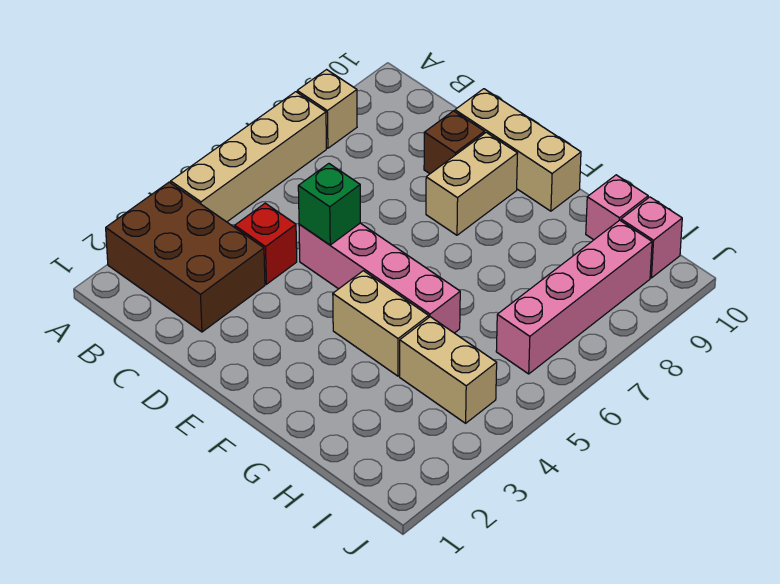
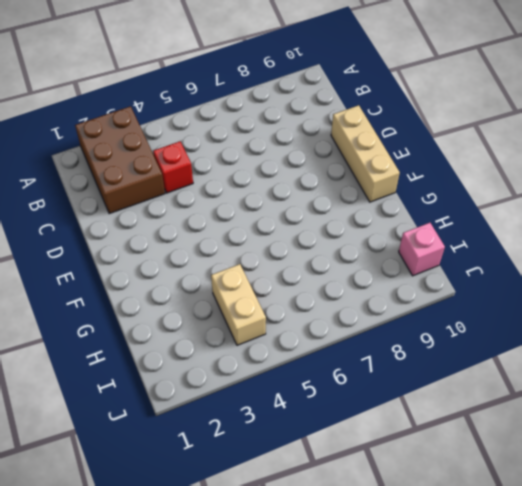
none -> tan brick A4:A7 level 1
none -> tan brick A8 level 1
none -> pink brick D5:G5 level 1

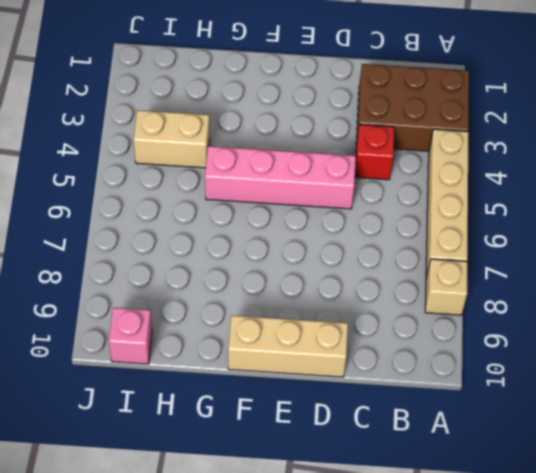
none -> brown brick D9 level 1
none -> tan brick E8:E9 level 1
none -> tan brick F4:G4 level 1

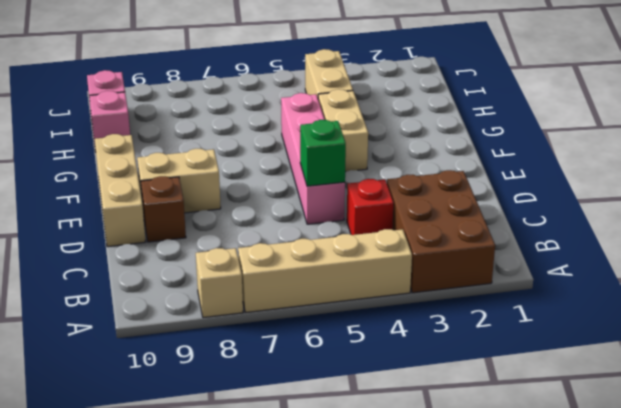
none -> pink brick I6:I9 level 1

